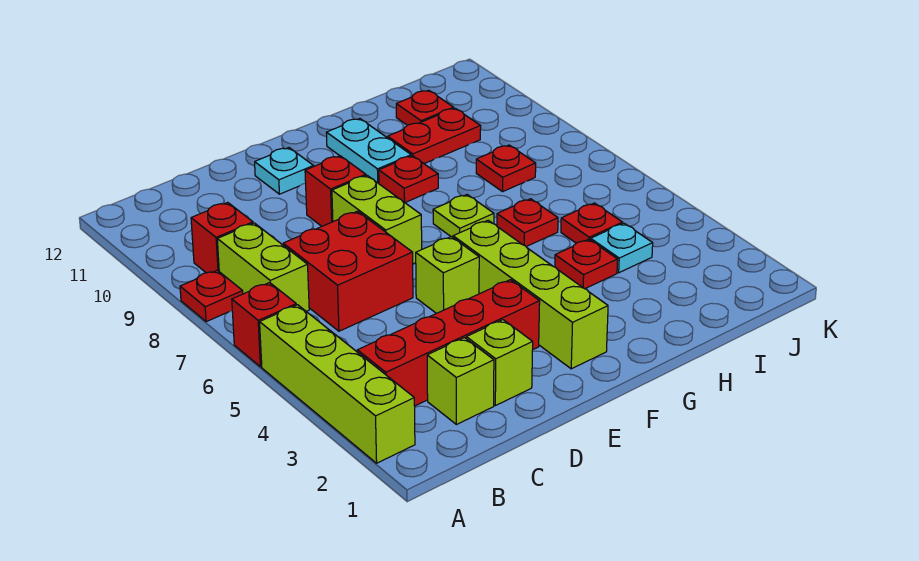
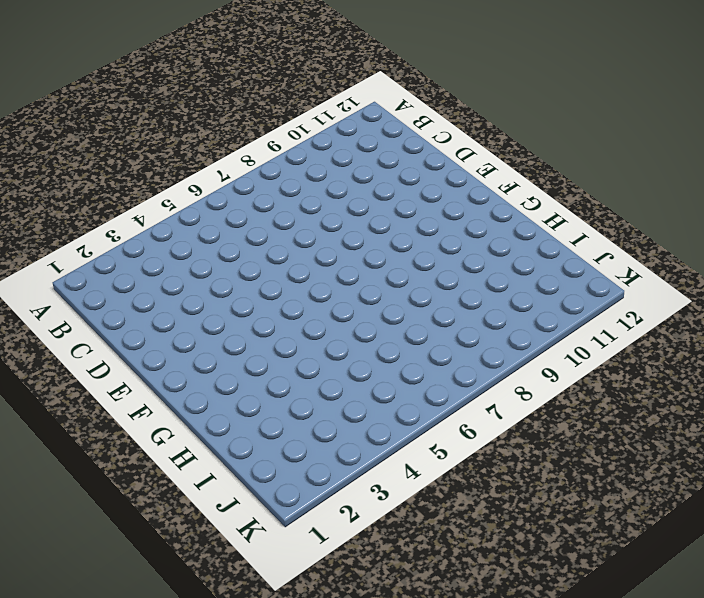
none -> lime brick A2:A5 level 1
none -> red brick A6 level 1
none -> red plate A8 level 1

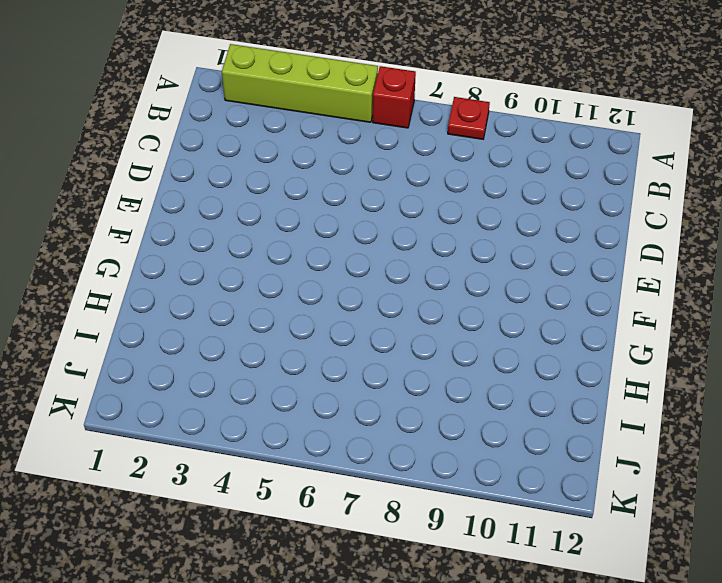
none -> red brick B3:E3 level 1
none -> lime brick B7:B8 level 1
none -> red brick B9 level 1

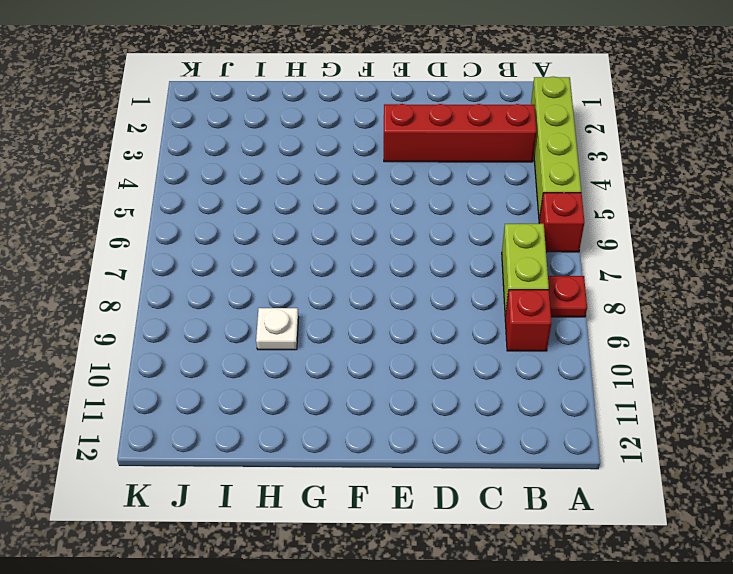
white plate H9 level 1 -> none
none -> lime brick C2 level 1
none -> red brick C6:D7 level 1
none -> lime brick D2 level 1

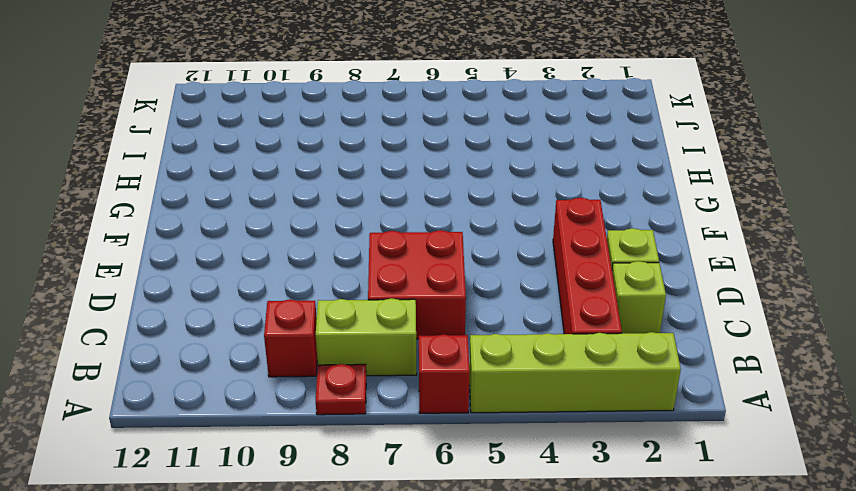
none -> lime brick E5 level 1
none -> lime brick E7:E8 level 1
none -> red brick E9 level 1

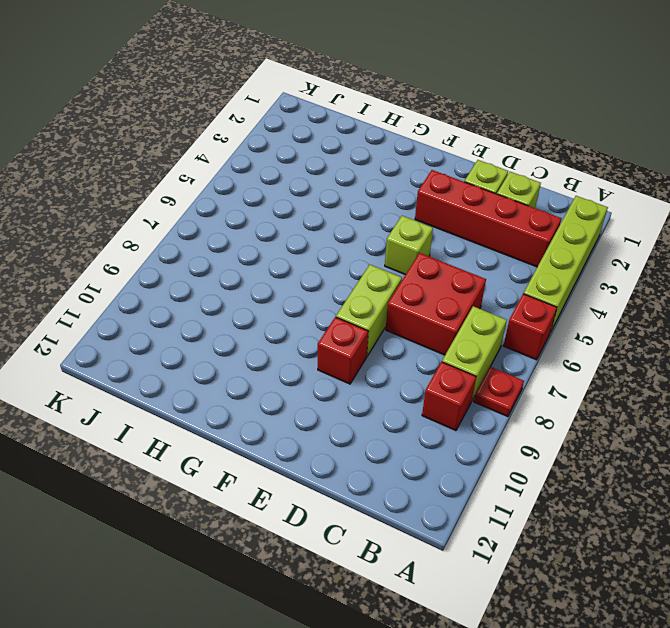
none -> cyan plate E11 level 1
none -> lime brick F2:F5 level 1
none -> lime plate G7 level 1

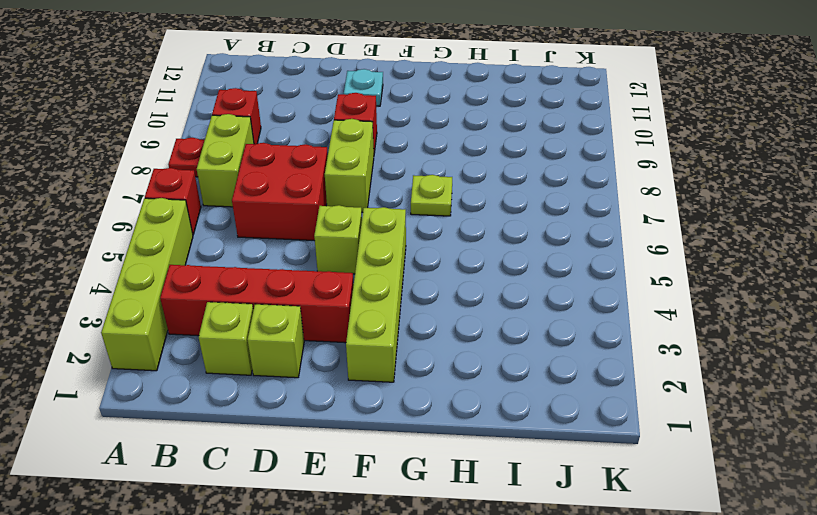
none -> red plate G9 level 1
none -> cyan plate G10:G11 level 1
none -> red plate H4 level 1

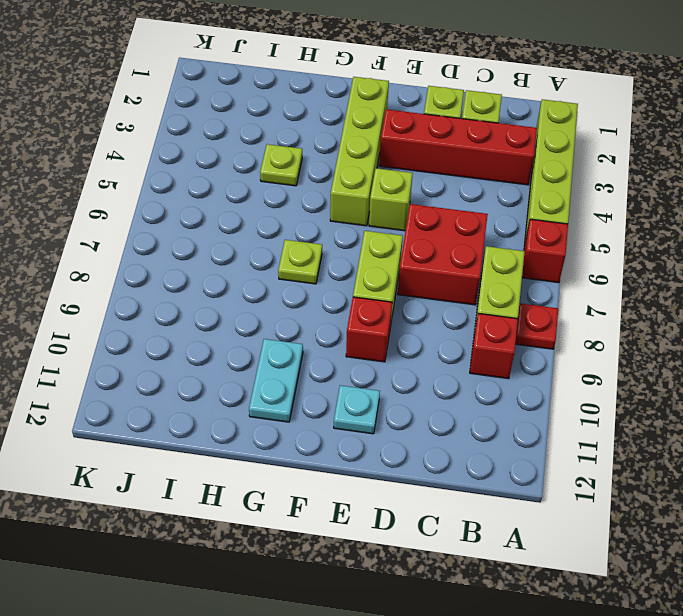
lime plate H4 level 1 -> red plate H4 level 1
none -> red plate G9 level 1
none -> red plate H6 level 1
none -> red plate H10:I10 level 1

